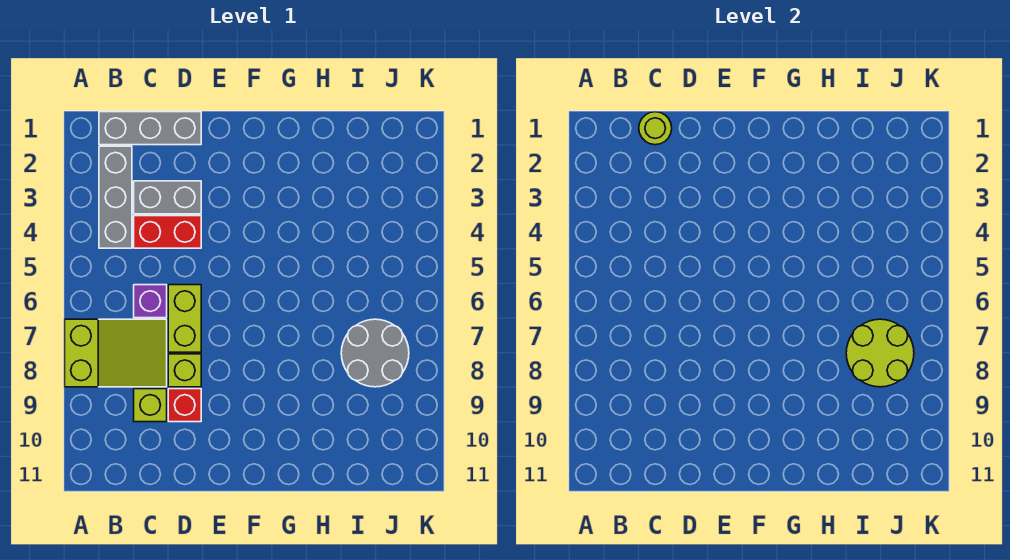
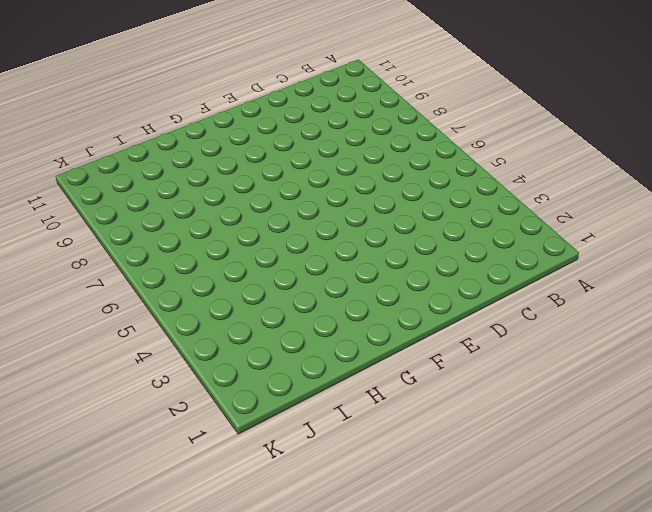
none -> lime slope A7:C8 level 1 top A
none -> grey brick B1:D1 level 1
none -> grey brick B2:B4 level 1

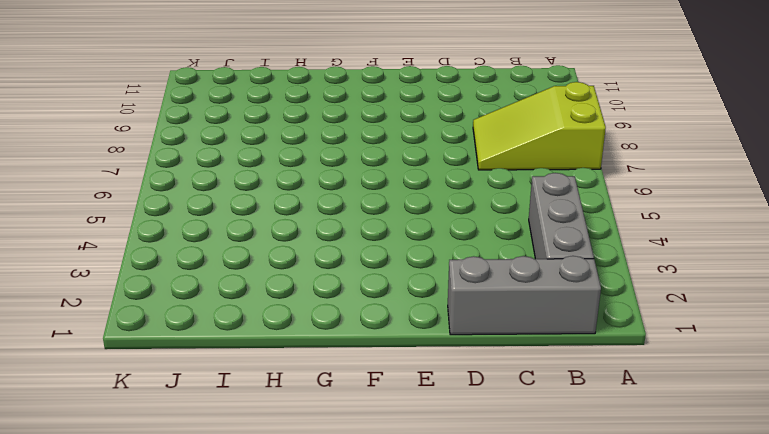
none -> grey brick C3:D3 level 1
none -> red brick C4:D4 level 1
none -> purple brick C6 level 1

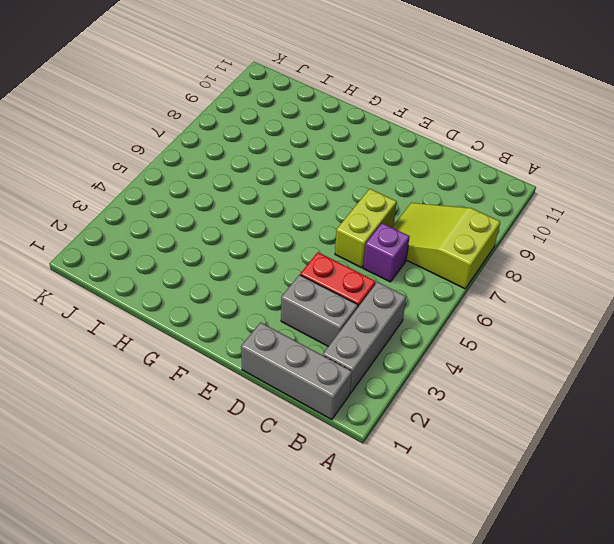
none -> lime brick C9 level 1
none -> lime brick D8 level 1
none -> red brick D9 level 1

